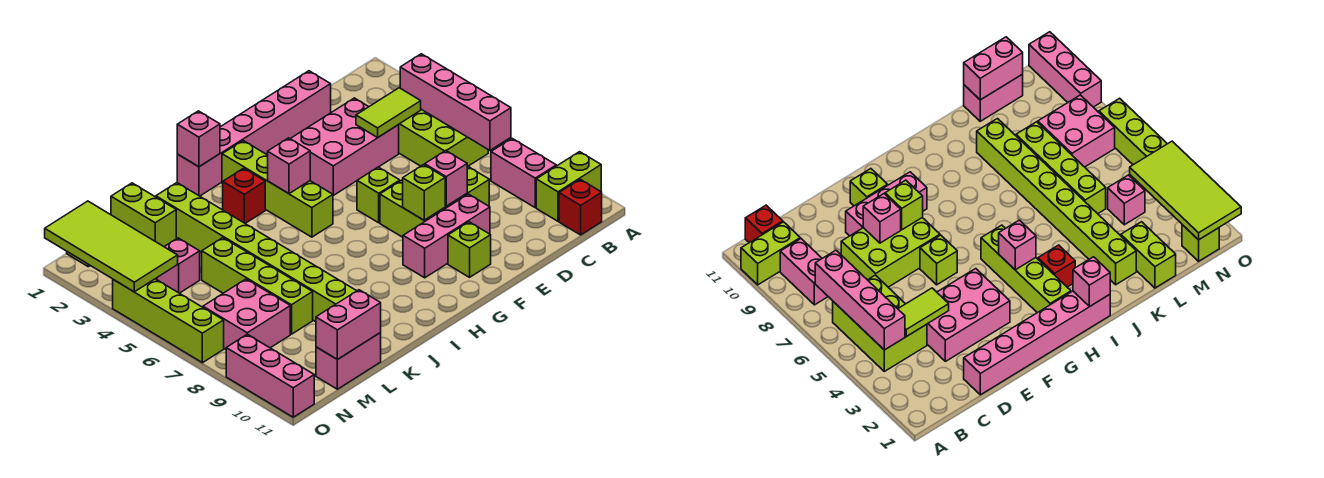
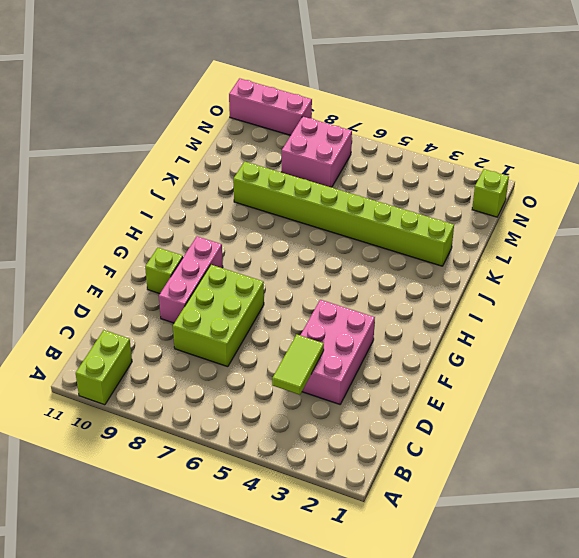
none -> lime brick B4:C6 level 1
none -> pink brick B8:B9 level 1
none -> red brick B11 level 1

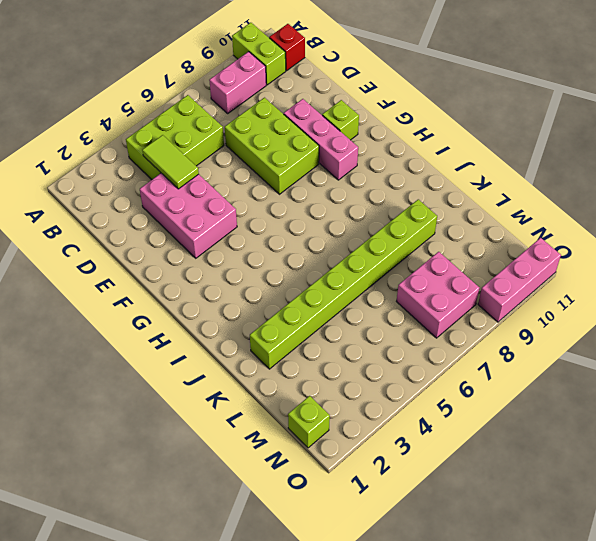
none -> pink brick D1:I1 level 1
none -> lime brick F6 level 1
none -> lime brick H2:H5 level 1

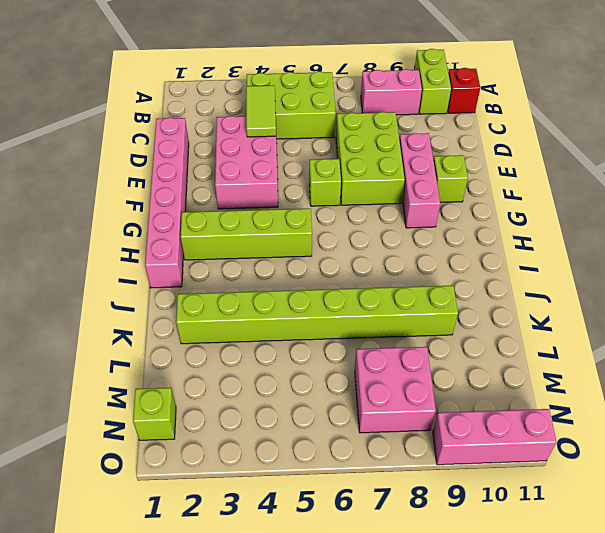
none -> red brick I3 level 1
none -> lime brick L1:L2 level 1
none -> lime brick L5:L8 level 1

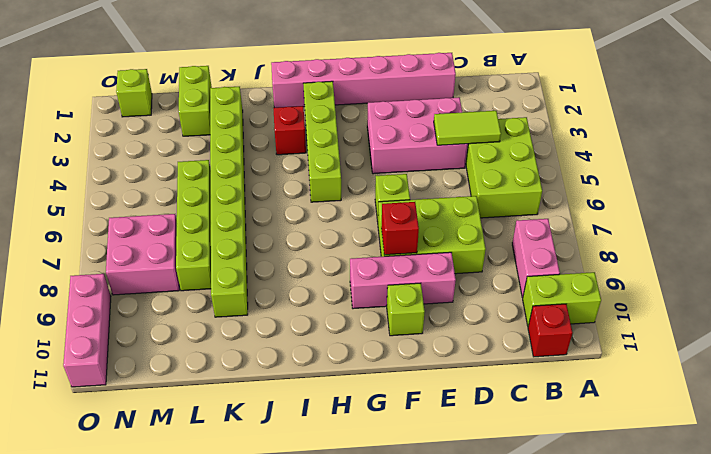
red brick F8 level 2 -> lime brick F8 level 2
none -> pink brick L11:M11 level 1
none -> pink brick M4 level 1
none -> lime brick O4:O7 level 1

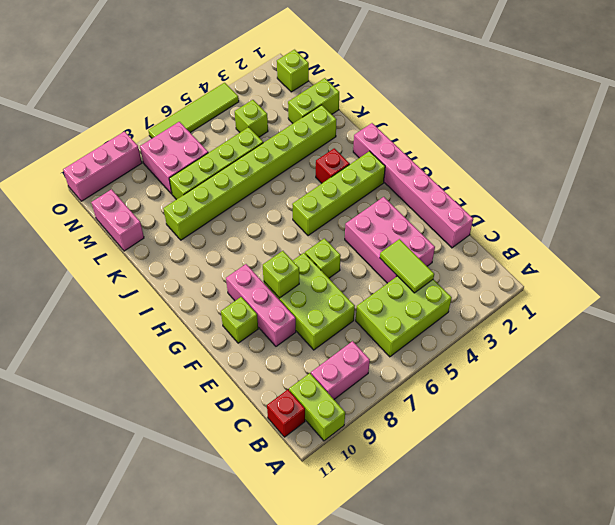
lime brick M4 level 1 -> pink brick M4 level 1
lime tile O4:O7 level 1 -> lime brick O4:O7 level 1
none -> pink brick B4:B7 level 2
none -> pink brick E8 level 2
none -> pink brick H4 level 2

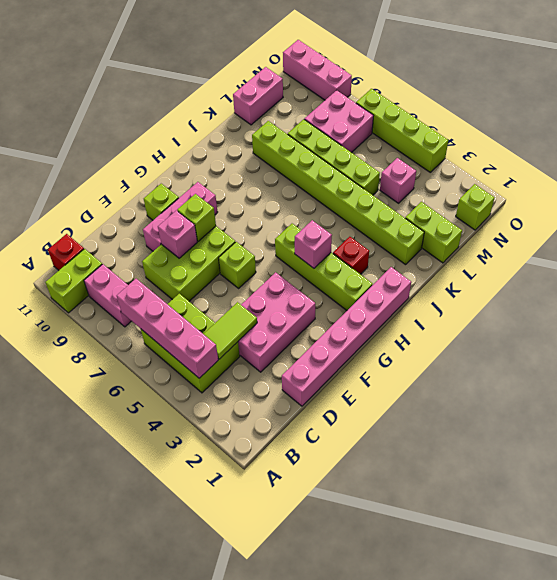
none -> pink brick I1 level 2
none -> pink brick L11:M11 level 2
none -> lime tile N1:O4 level 2

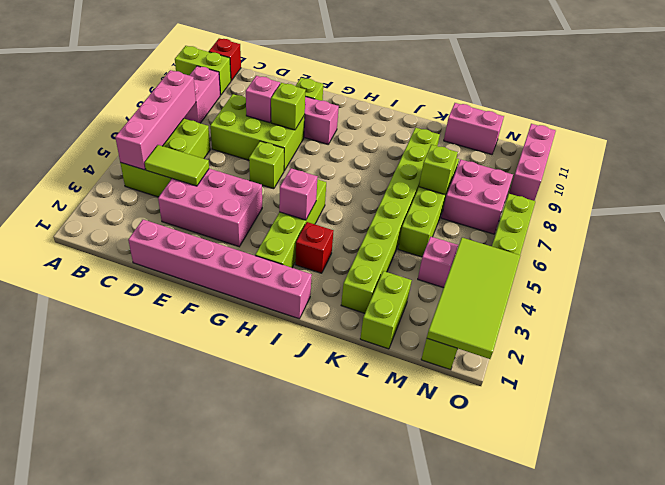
lime brick L7 level 2 -> none
none -> pink brick I1 level 2
none -> pink brick L11:M11 level 2

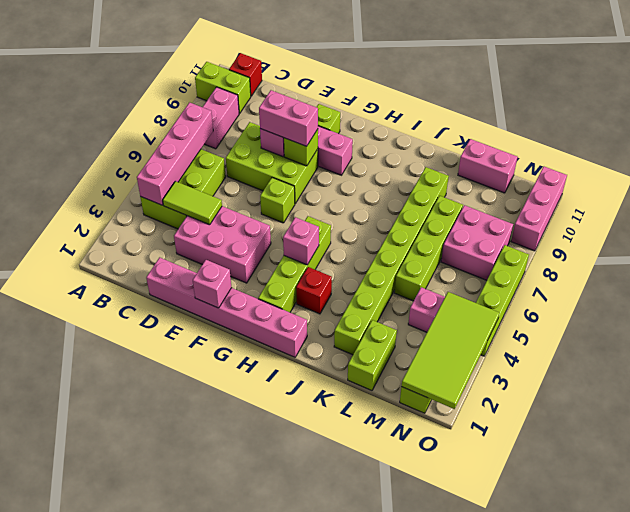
pink brick E8:F8 level 3 -> pink brick L11:M11 level 2
pink brick F1 level 2 -> pink brick I1 level 2

